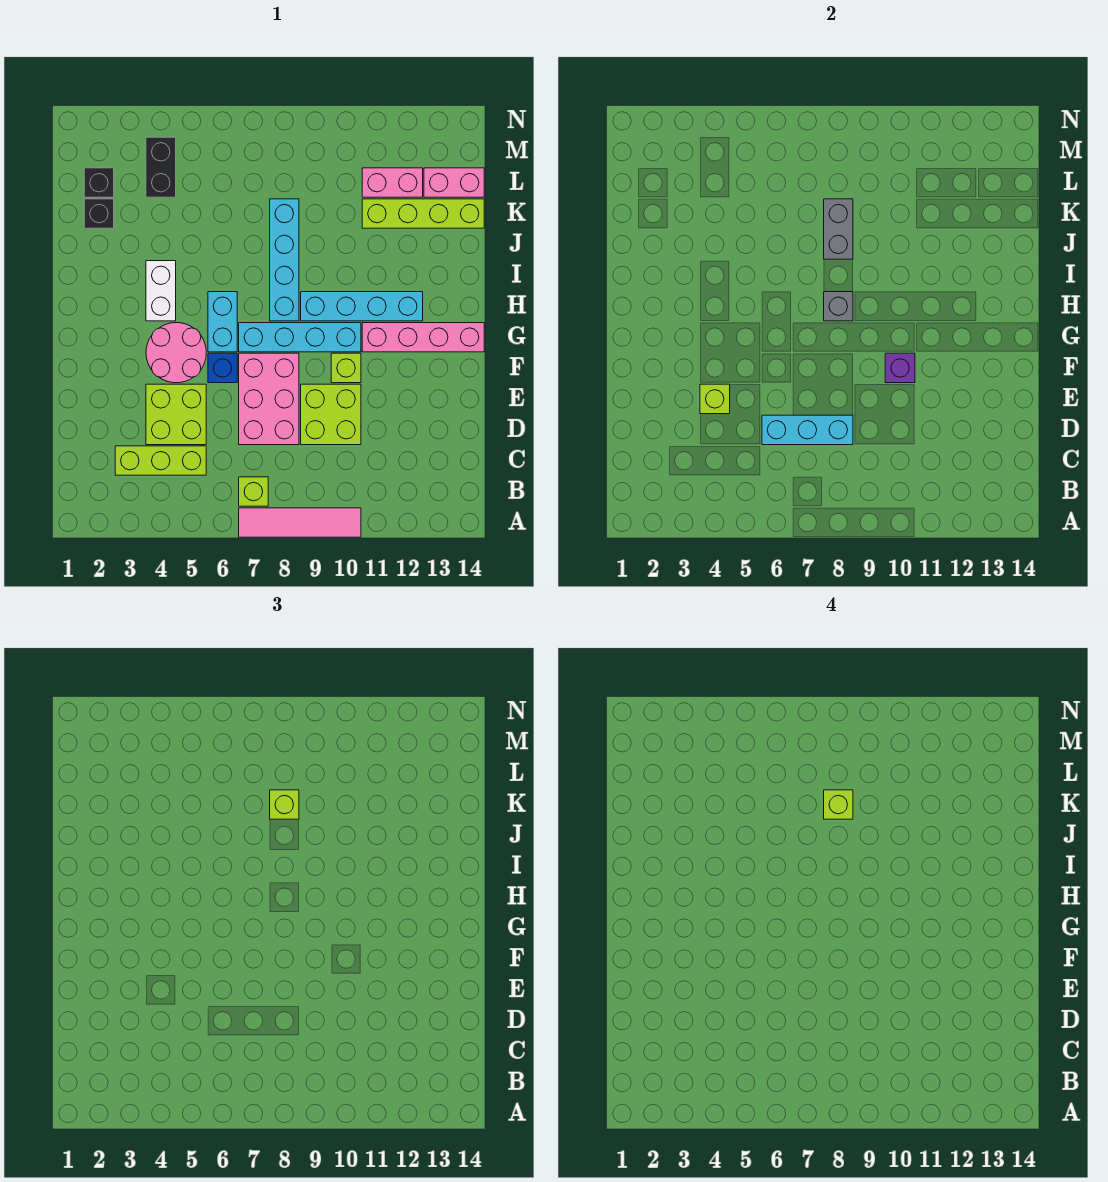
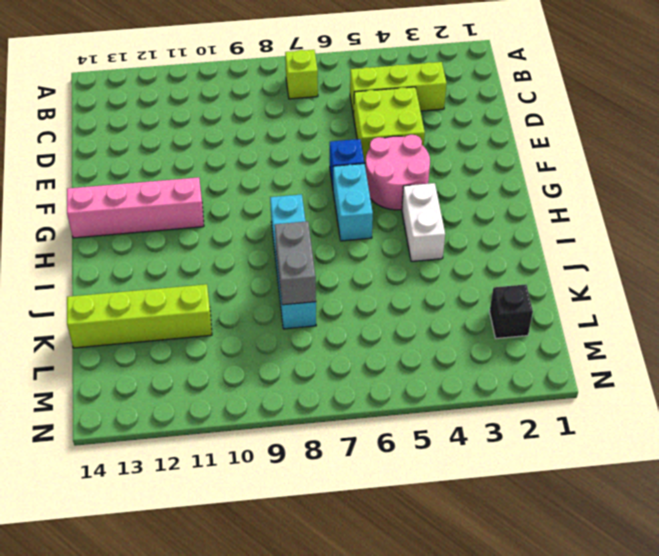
none -> pink tile A7:A10 level 1
none -> pink brick D7:F8 level 1
none -> lime brick D9:E10 level 1

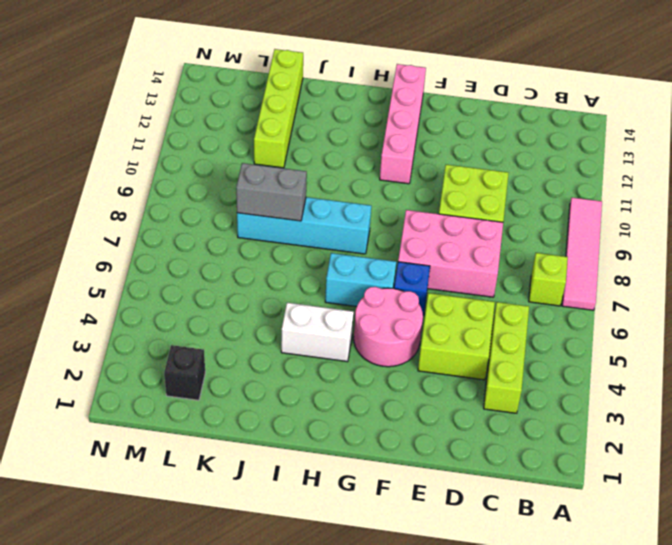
none -> lime brick F10 level 1
none -> cyan brick G7:G10 level 1
none -> cyan brick H9:H12 level 1

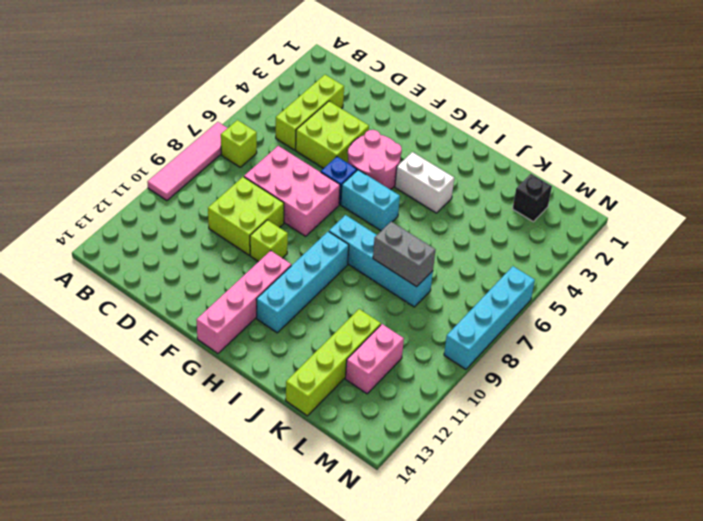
cyan brick N6:N9 level 1 -> cyan brick G7:G10 level 1
none -> black brick K2 level 1
none -> black brick L4:M4 level 1
none -> pink brick L13:L14 level 1

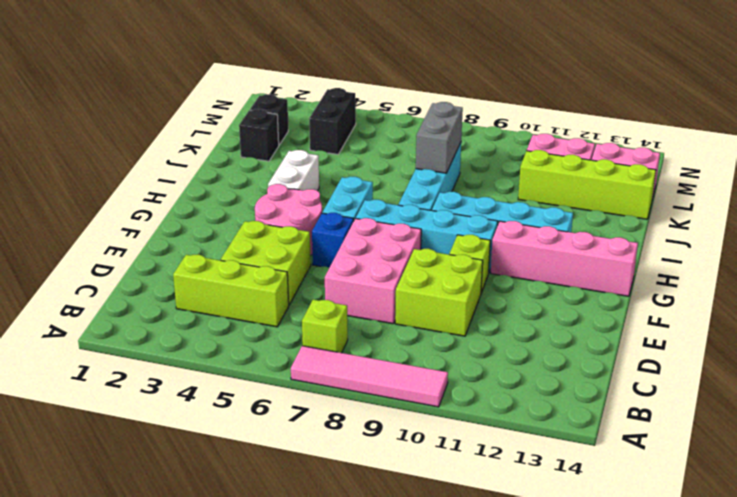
none -> cyan brick D6:D8 level 2
none -> lime brick E4 level 2
none -> purple brick F10 level 2

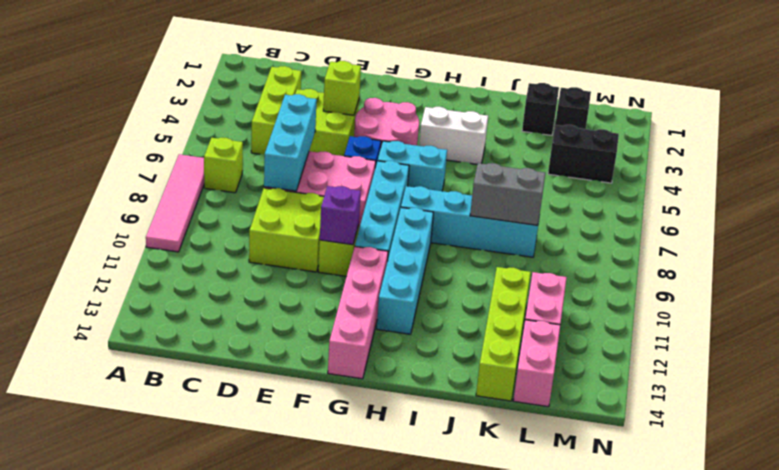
none -> grey brick H8 level 2
none -> lime brick K8 level 3
none -> lime brick K8 level 4

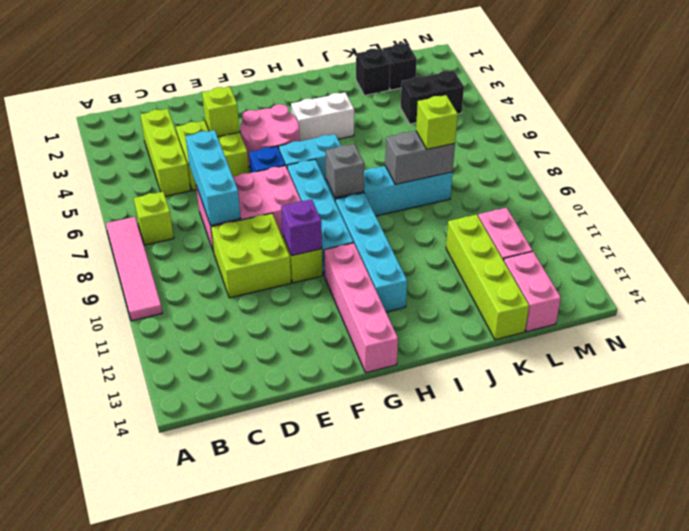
none -> lime brick K8 level 4

